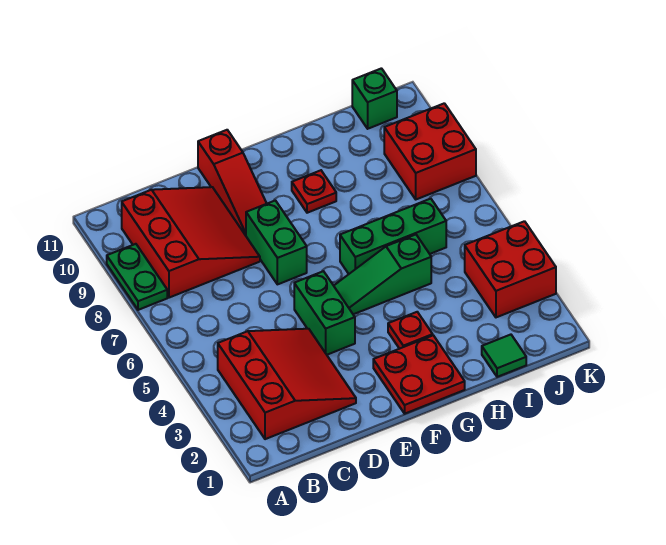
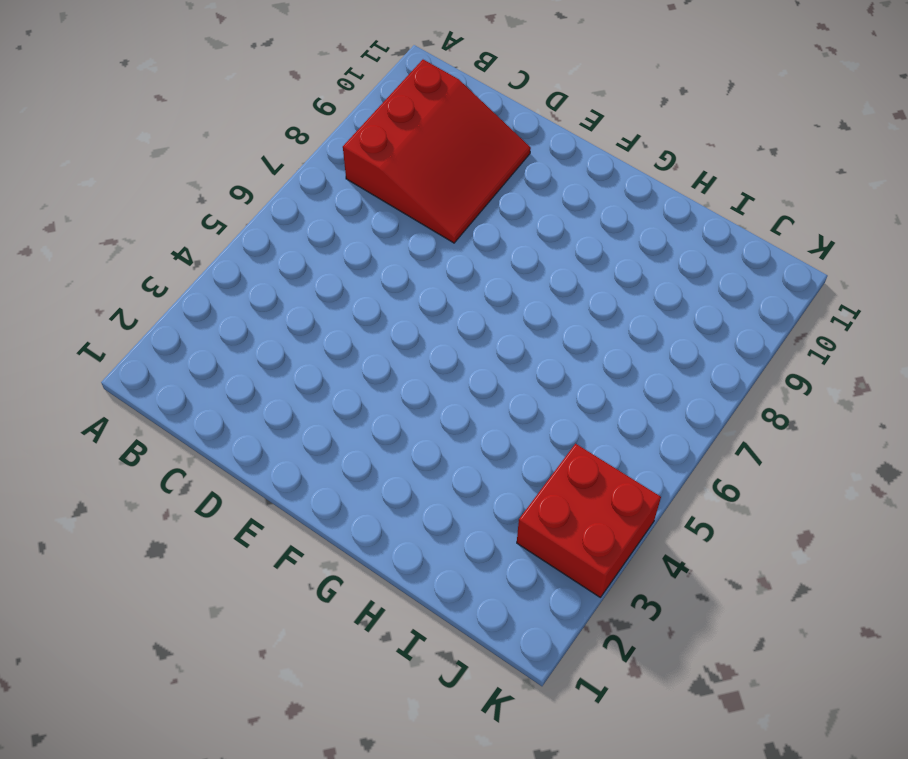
none -> green plate A8:A9 level 1
none -> red slope B2:D4 level 1 top B
none -> green brick E4:E5 level 1

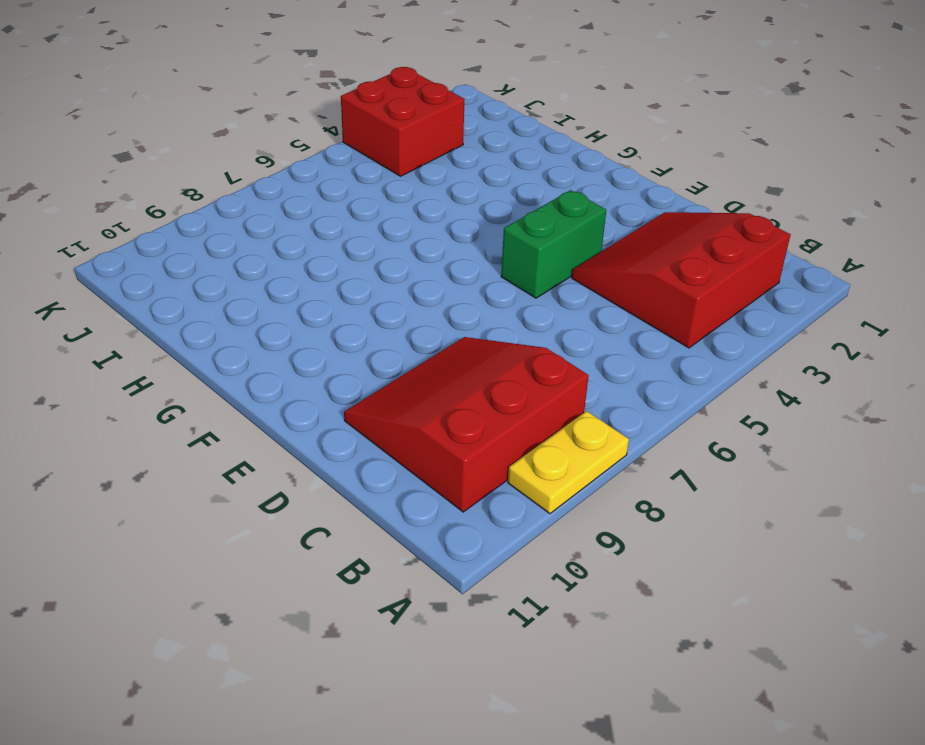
yellow plate A8:A9 level 1 -> green plate A8:A9 level 1
none -> green brick E7:E8 level 1
none -> red slope E9:E11 level 1 top 11
none -> red plate F1:G2 level 1

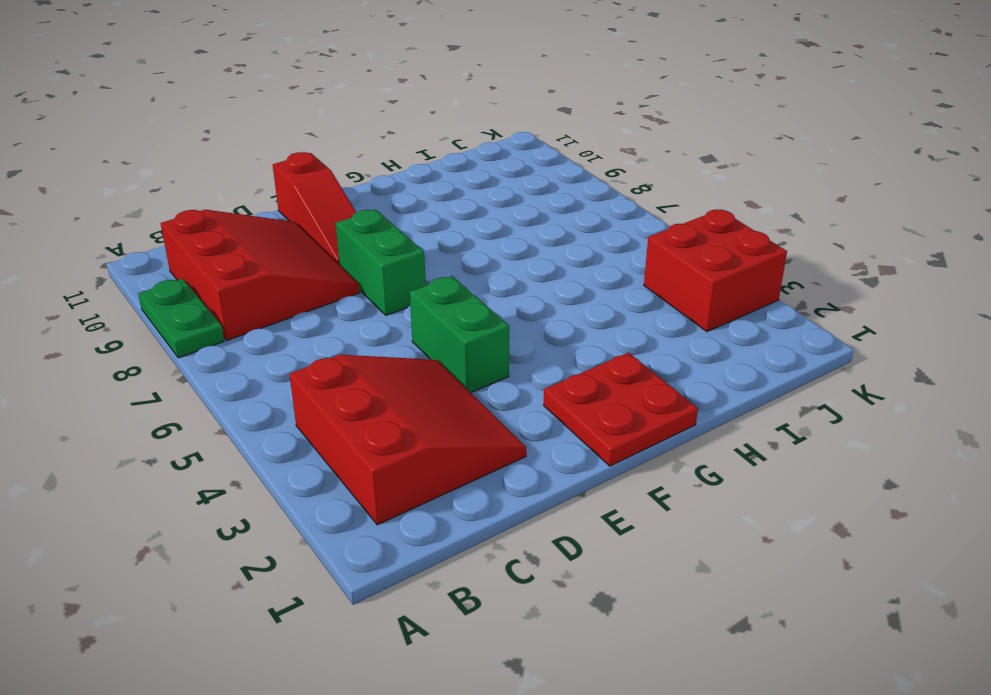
none -> green slope F5:H5 level 1 top H
none -> red plate G3 level 1
none -> green brick G6:I6 level 1

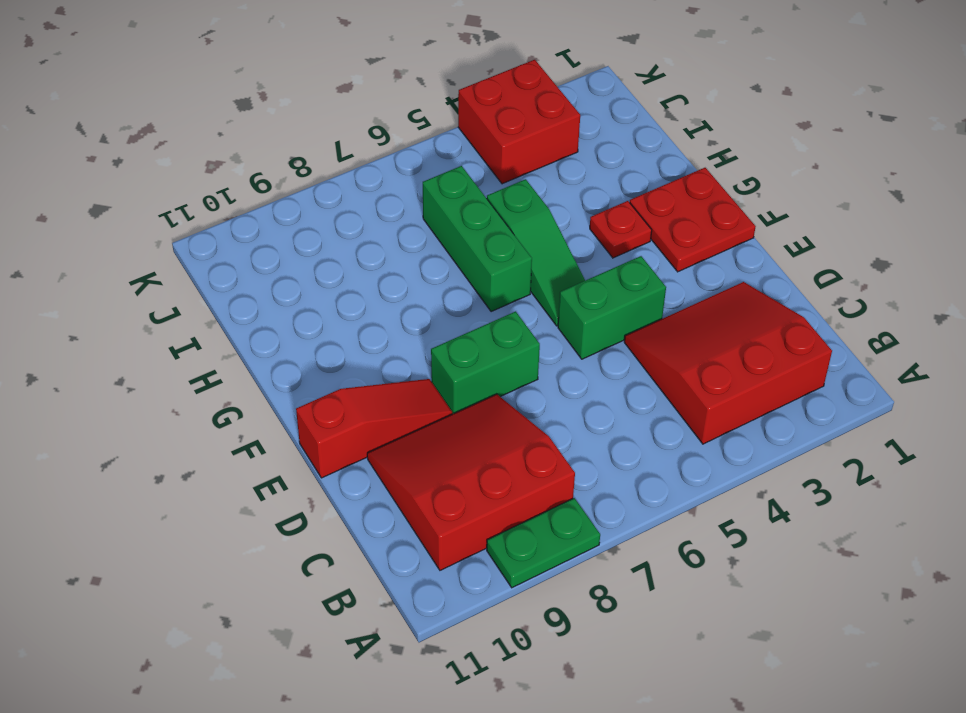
none -> red plate G9 level 1
none -> green tile I1 level 1
none -> red brick J8:K9 level 1

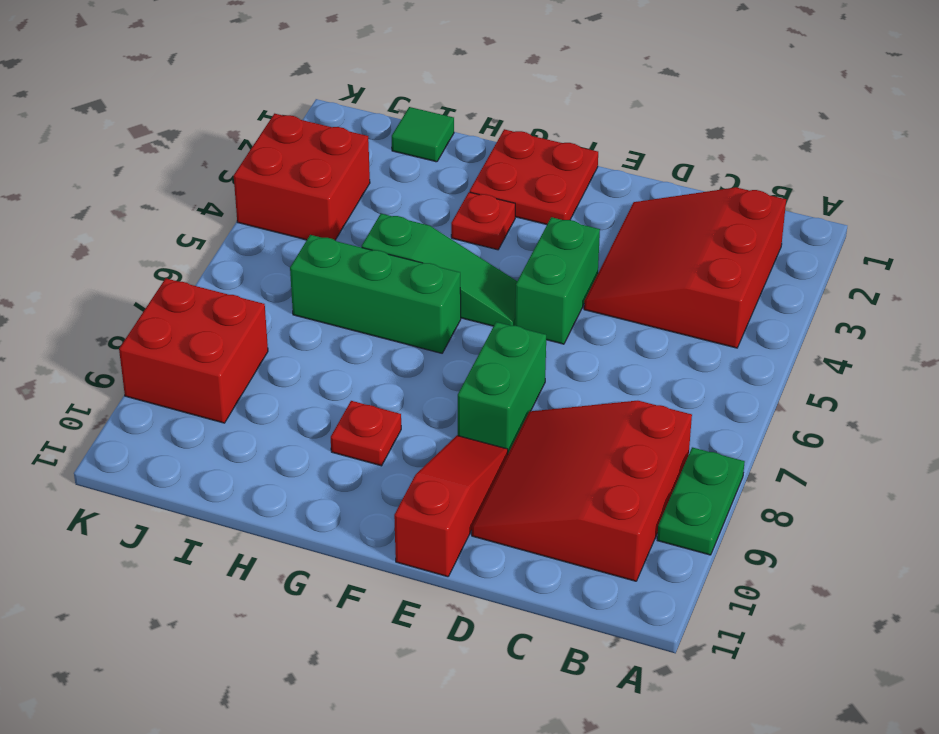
none -> green brick J11 level 1

